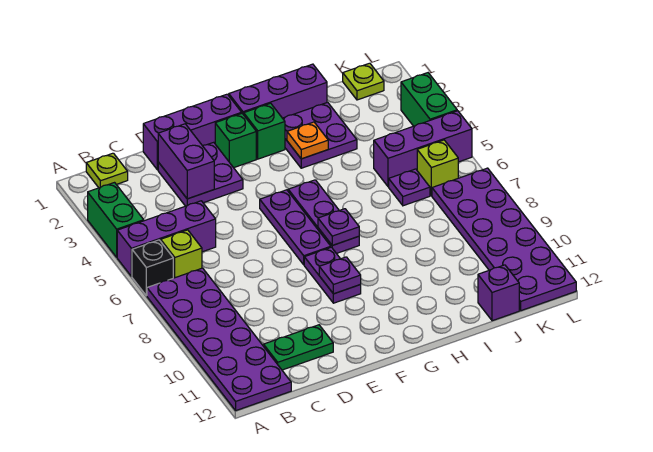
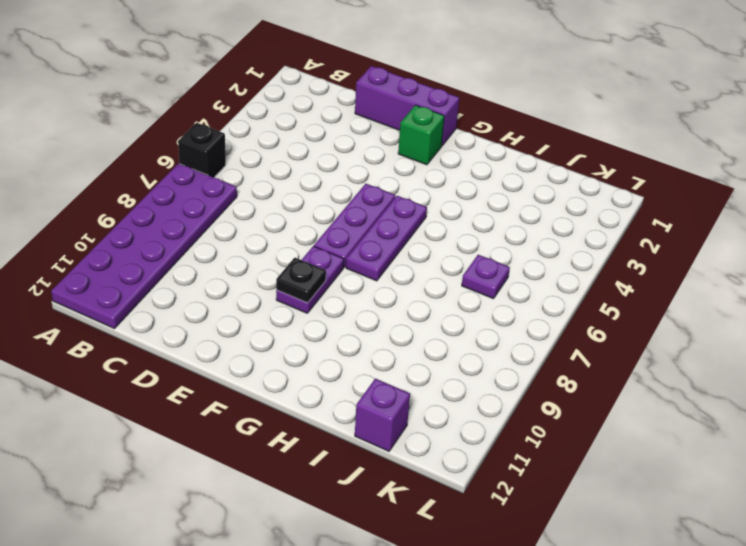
black plate F9 level 2 -> purple plate F9 level 2
none -> green brick A3:A4 level 1
none -> purple brick A5:C5 level 1
none -> lime plate B1 level 1

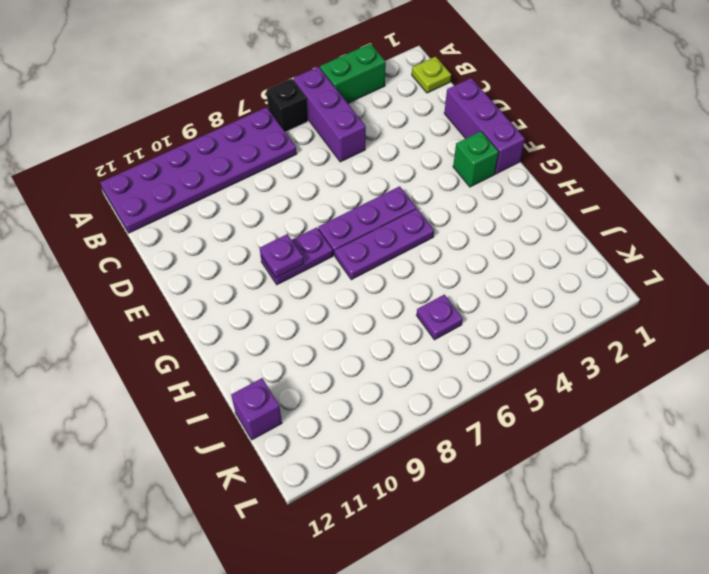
none -> lime brick B6 level 1
none -> green plate C11:D11 level 1
none -> purple plate D2:E3 level 1

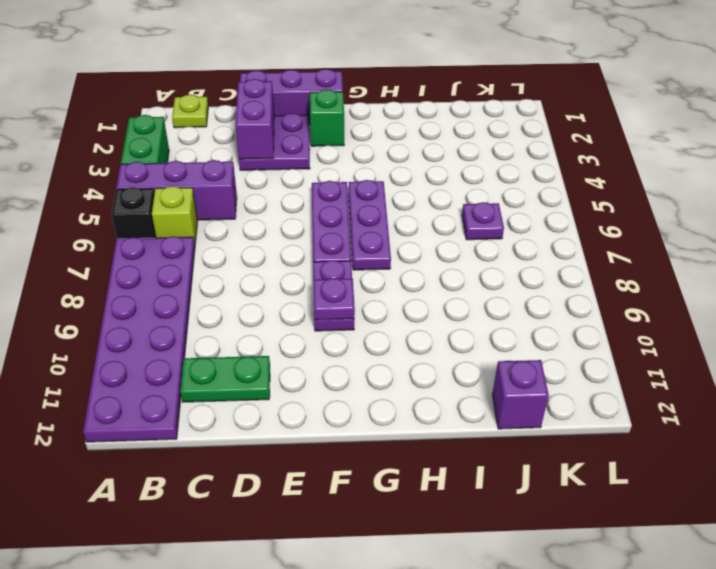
none -> purple brick G1:I1 level 1
none -> green brick G2 level 1
none -> purple plate H2:I3 level 1

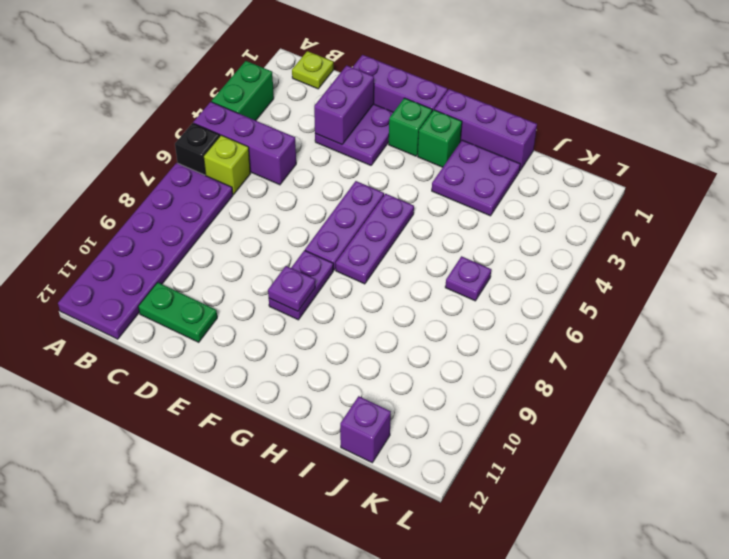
none -> purple brick J5:L5 level 1
none -> lime plate K1 level 1
none -> lime brick K6 level 1

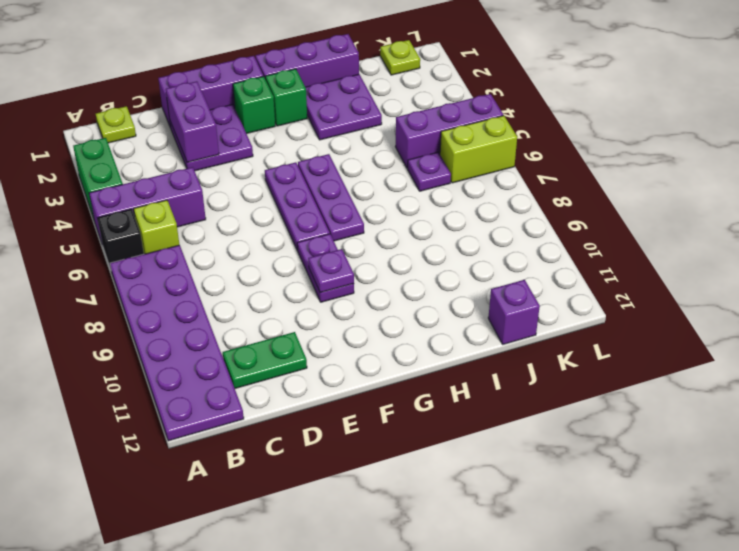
lime brick K6:L6 level 1 -> lime brick K6 level 1
none -> purple plate K7:L12 level 1
none -> green brick L3:L4 level 1
none -> purple plate G7 level 2

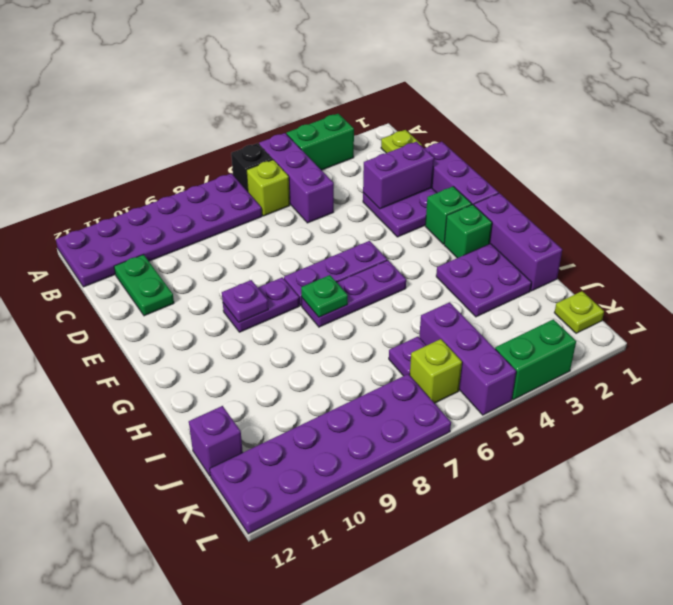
green plate G7 level 2 -> purple plate G7 level 2
none -> orange plate H3 level 2

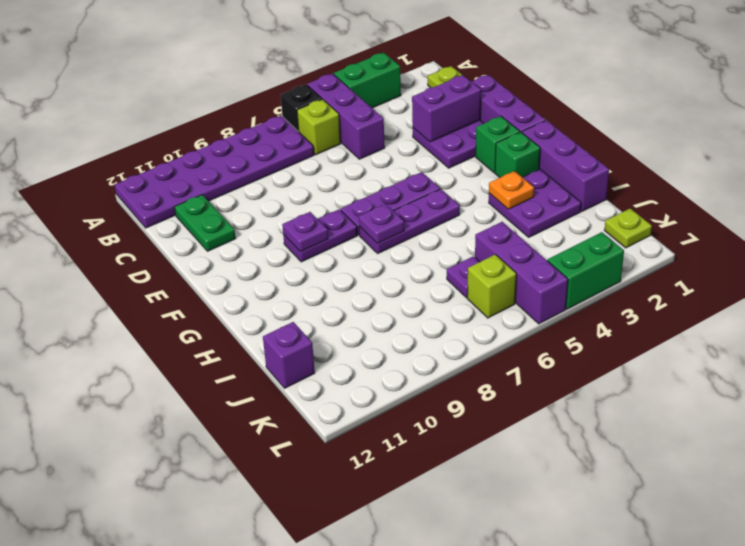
none -> purple plate K7:L12 level 1

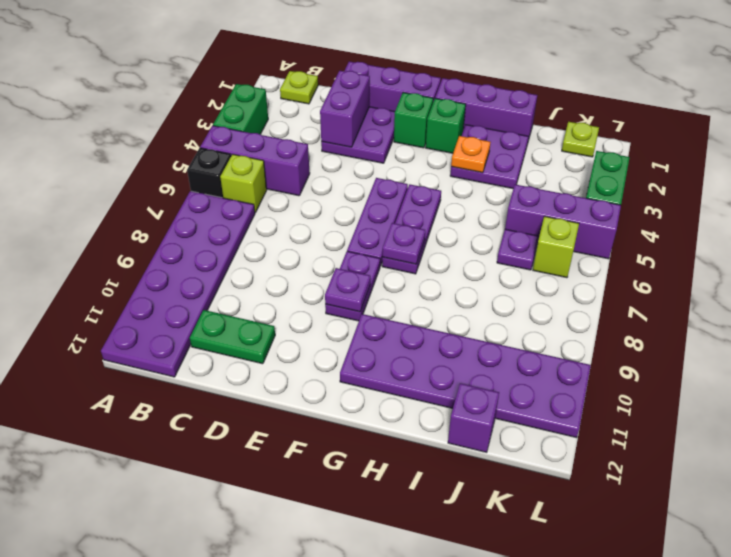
purple plate G10:L11 level 1 -> purple plate K7:L12 level 1

